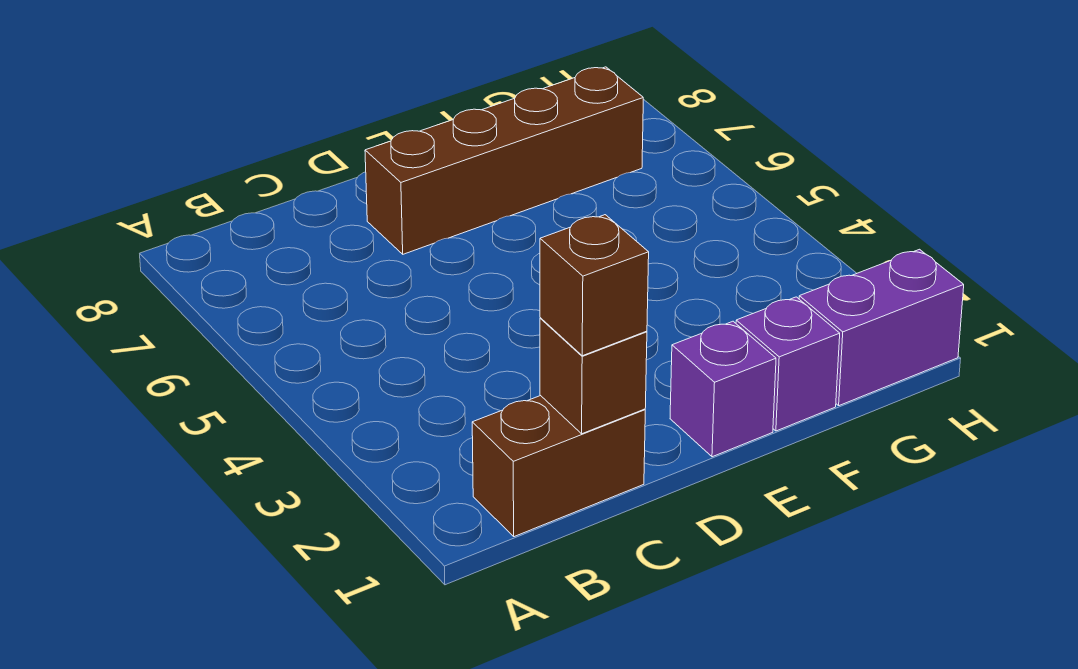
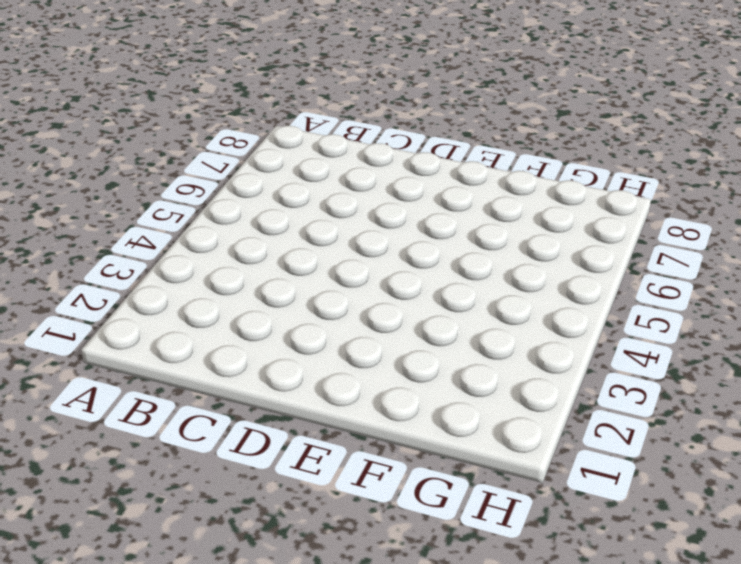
none -> brown brick B1:C1 level 1
none -> brown brick D7:G7 level 1

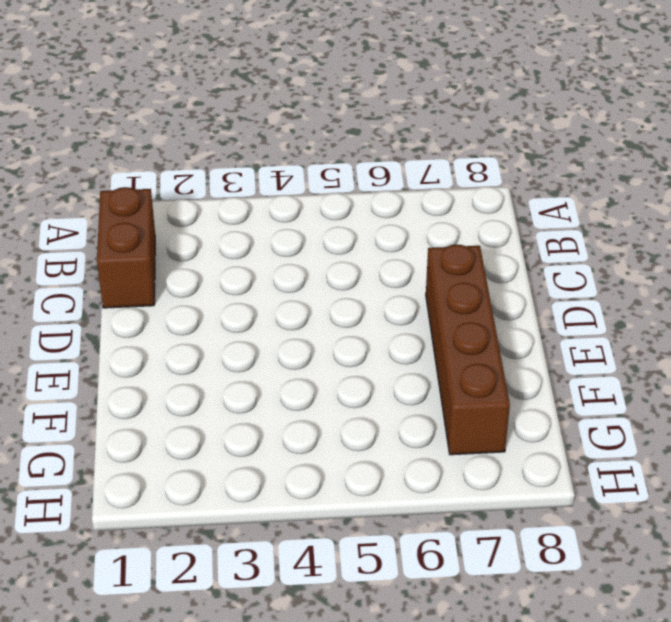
none -> purple brick E1 level 1
none -> purple brick F1 level 1

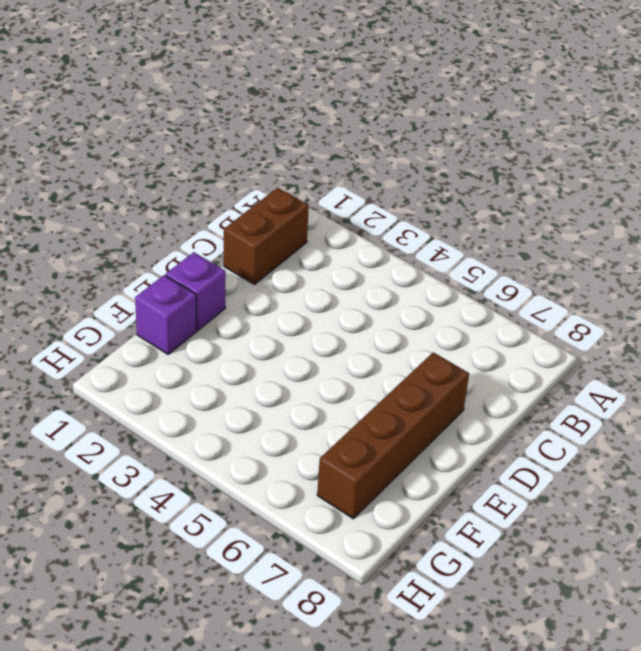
none -> purple brick G1:H1 level 1
none -> brown brick C1 level 2

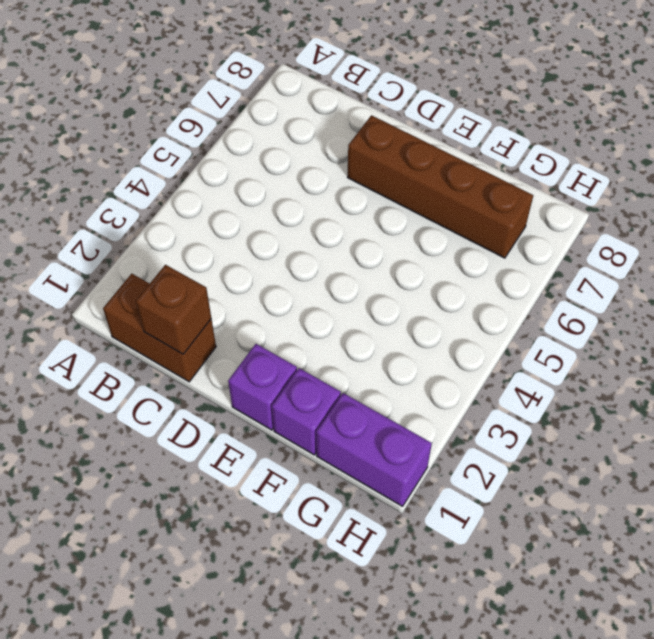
none -> brown brick C1 level 3

